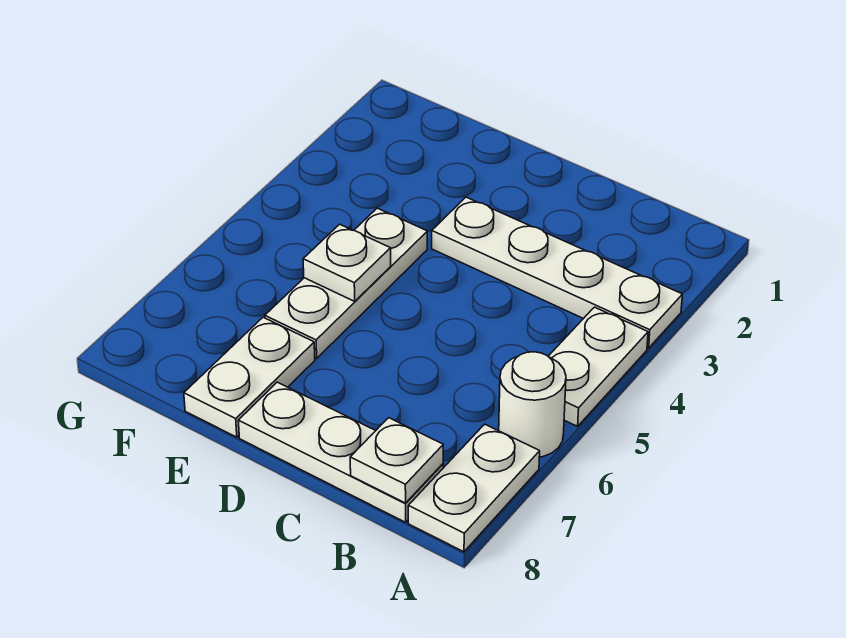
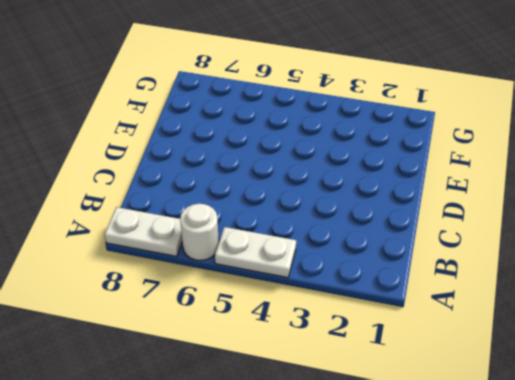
none -> white plate A3:D3 level 1
none -> white plate B8:D8 level 1

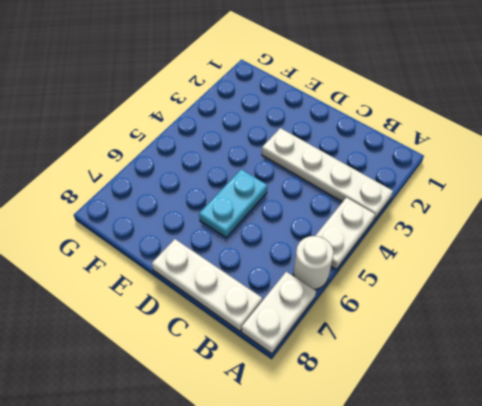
cyan plate D5:D6 level 1 -> none
none -> white plate E4:E6 level 1
none -> white plate E7:E8 level 1

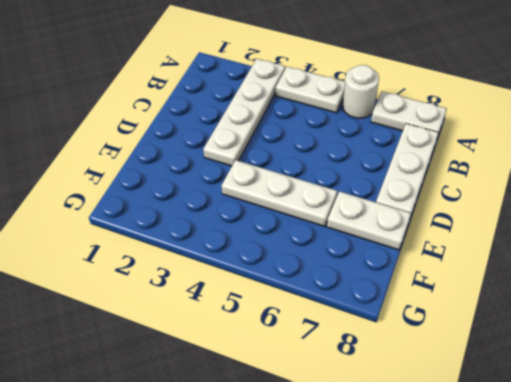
none -> white plate B8 level 2
none -> white plate E5 level 2

